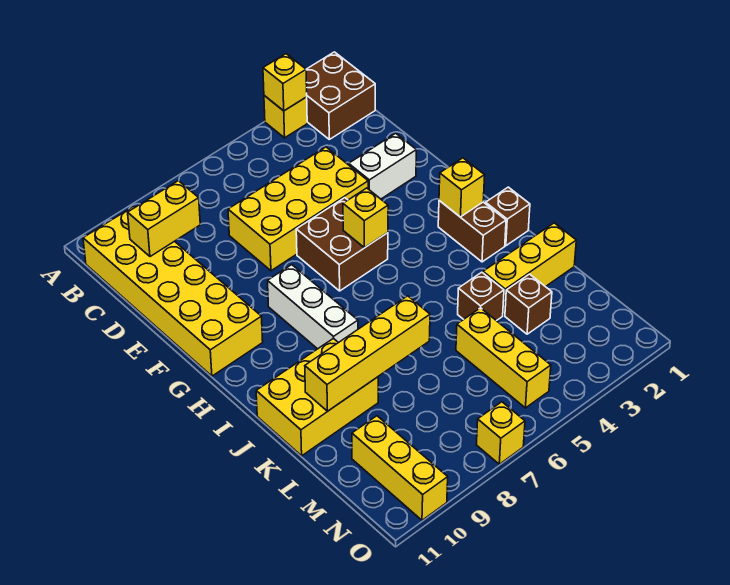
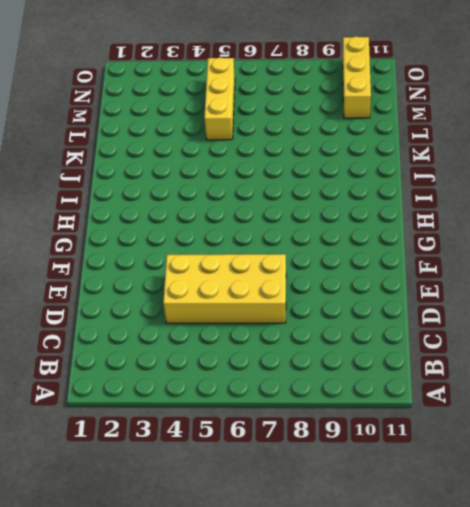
none -> brown brick A1:B2 level 1
none -> yellow brick A3 level 1
none -> yellow brick B10:G11 level 1

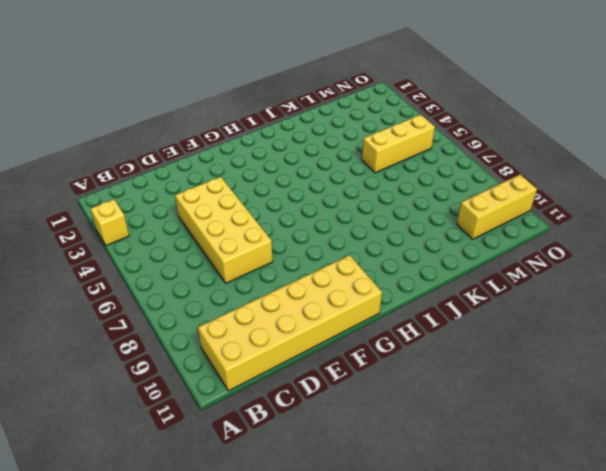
none -> brown brick A1:B2 level 1
none -> white brick E2:E3 level 1
none -> brown brick F5:G6 level 1

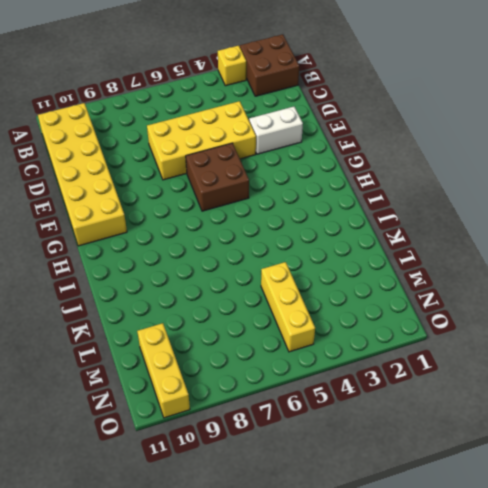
none -> white brick G8:I8 level 1
none -> brown brick H2:I2 level 1
none -> brown brick I1 level 1

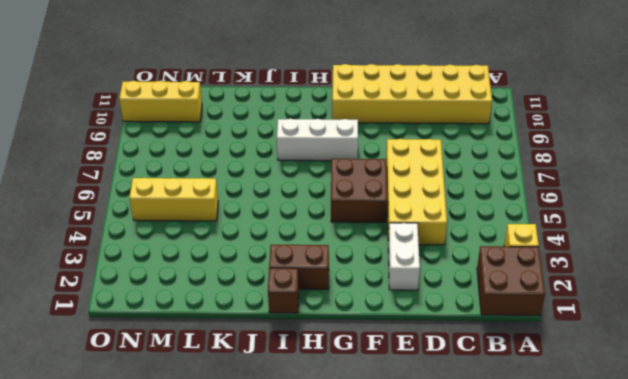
none -> yellow brick J9:K11 level 1
none -> yellow brick K1:K3 level 1
none -> brown brick K4 level 1

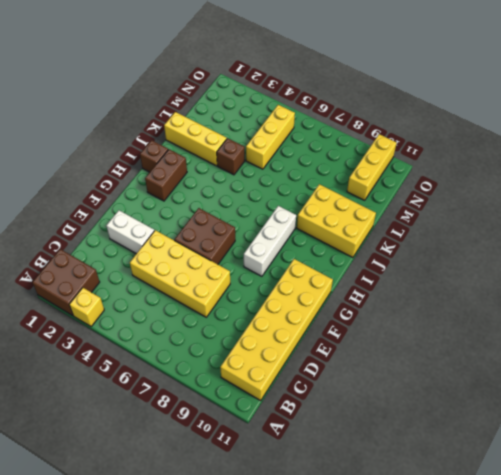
none -> brown brick L3 level 1
none -> yellow brick O7 level 1
none -> yellow brick A3 level 2

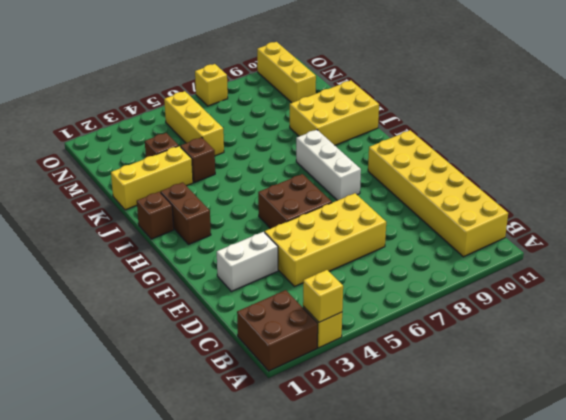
none -> yellow brick C9:C10 level 2
none -> yellow brick G5 level 2
none -> yellow brick H2 level 2

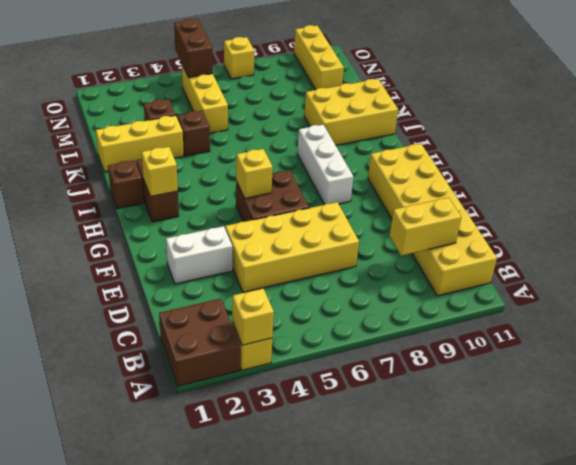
brown brick N5:O5 level 2 -> none
none -> yellow brick K7:K10 level 2

